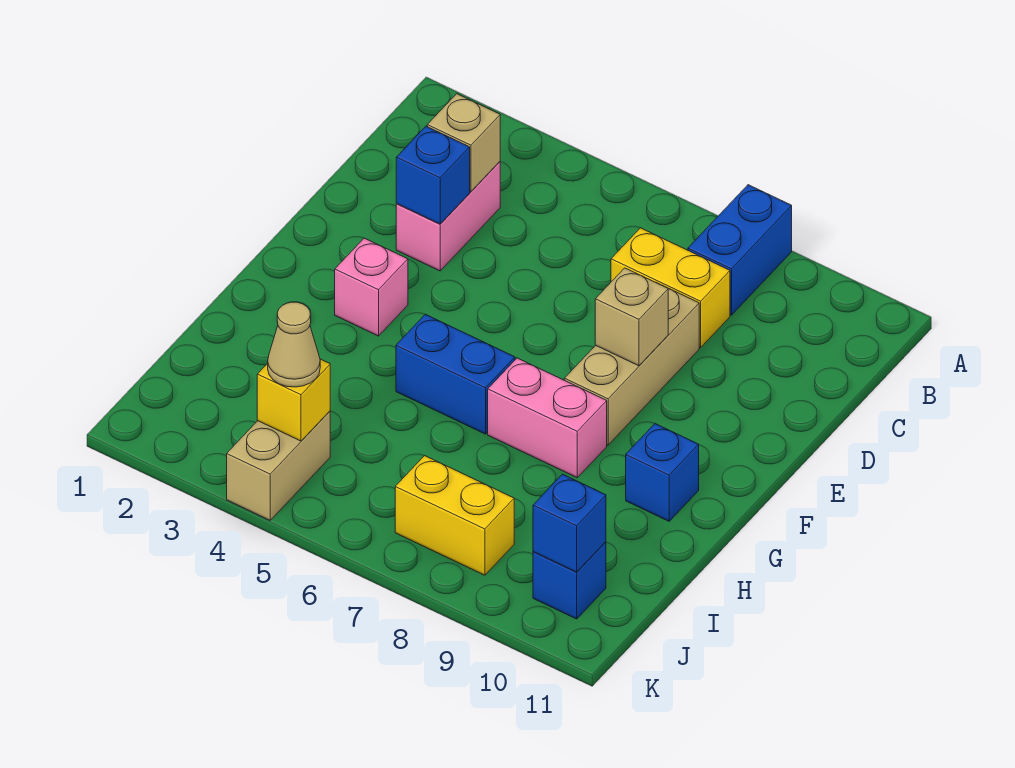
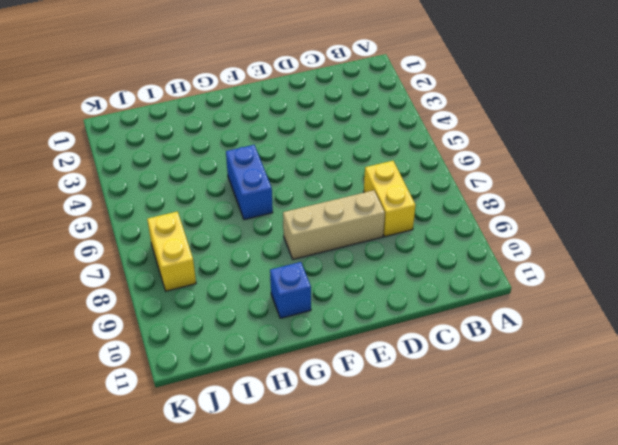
none -> blue brick A8:B8 level 1
none -> pink brick C3:D3 level 1
none -> pink brick F3 level 1

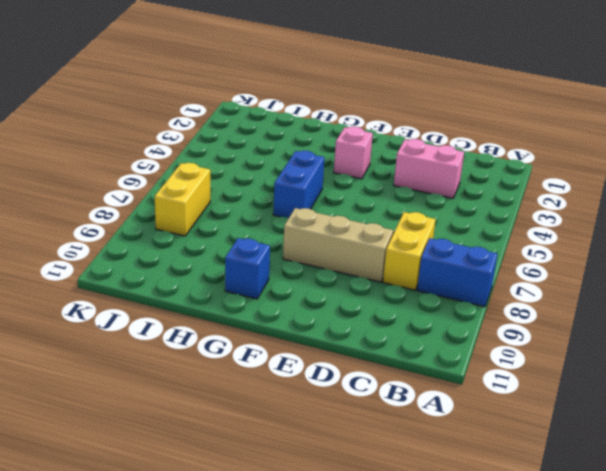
none -> pink brick G7:G8 level 1
none -> tan brick J4:K4 level 1
none -> blue brick J10 level 1

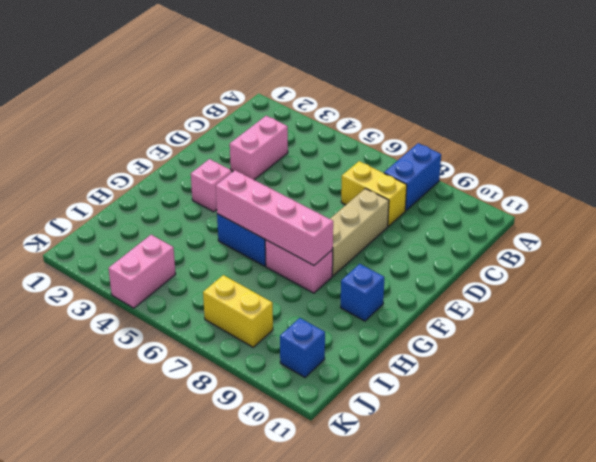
pink brick G5:G8 level 2 -> none
pink brick J4:K4 level 1 -> tan brick J4:K4 level 1
none -> tan brick C3 level 2
none -> blue brick D3 level 2
none -> tan brick E8 level 2

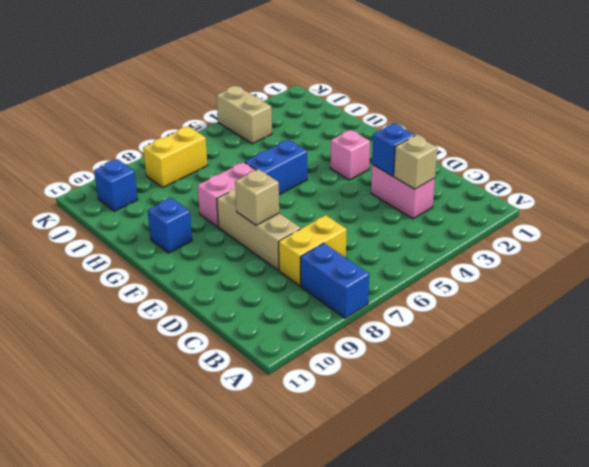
none -> yellow brick J4 level 2
none -> blue brick J10 level 2
none -> tan cone J4 level 3

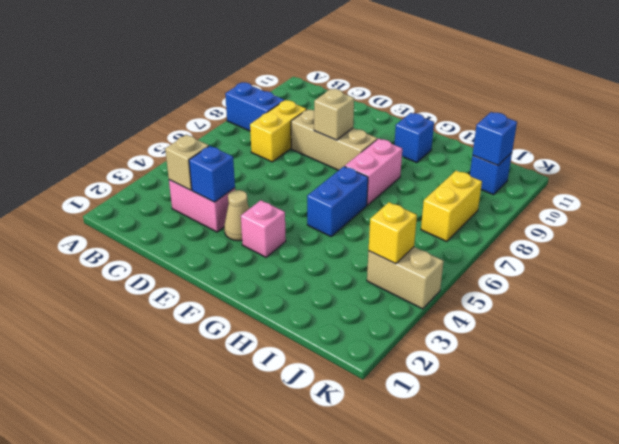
tan cone E3 level 1 -> tan cone J4 level 3

